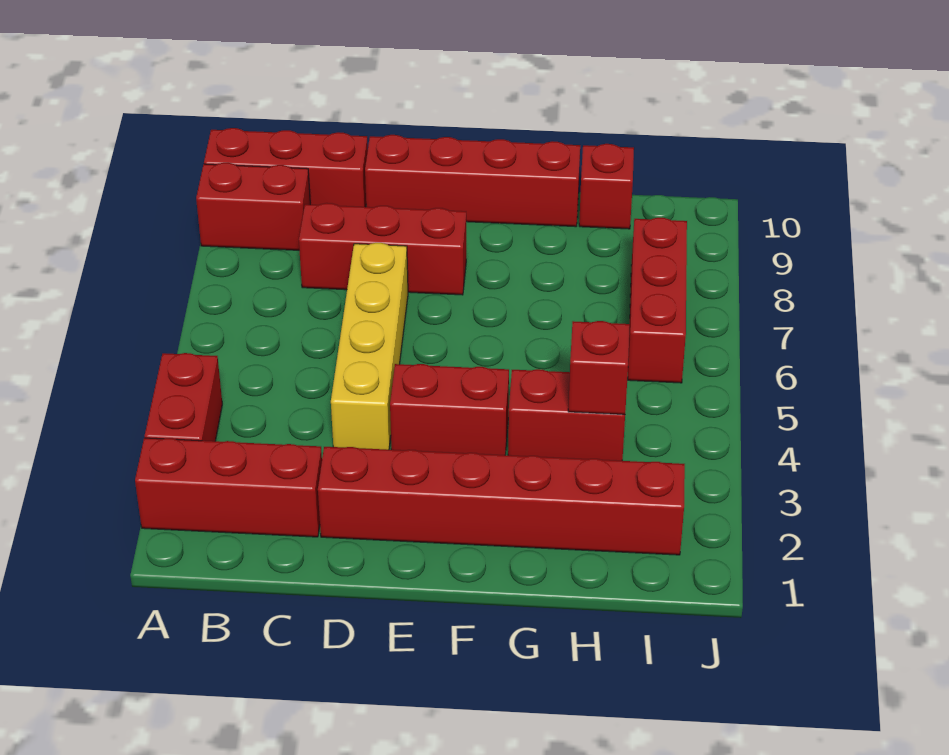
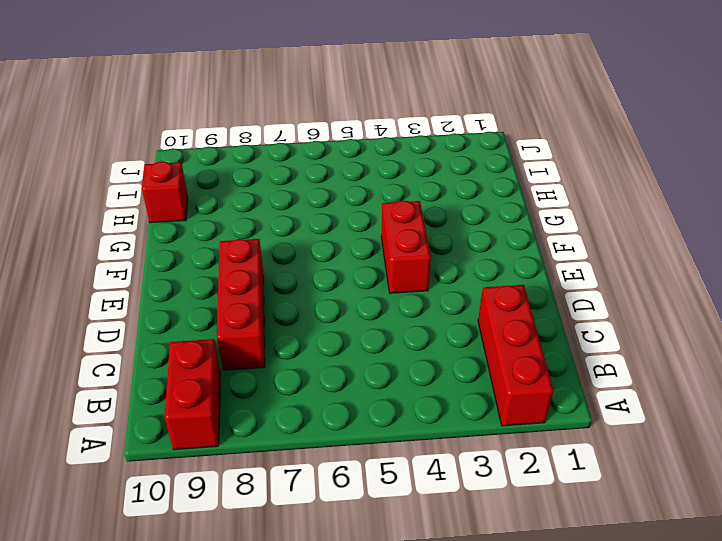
none -> red brick A3:A4 level 1
none -> red brick A10:C10 level 1
none -> red brick D2:I2 level 1

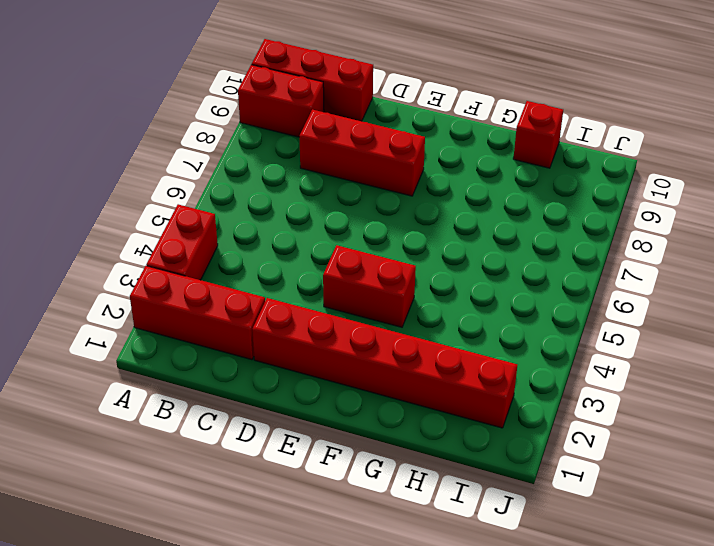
none -> yellow brick D4:D7 level 1
none -> red brick D10:G10 level 1
none -> red brick G4:H4 level 1

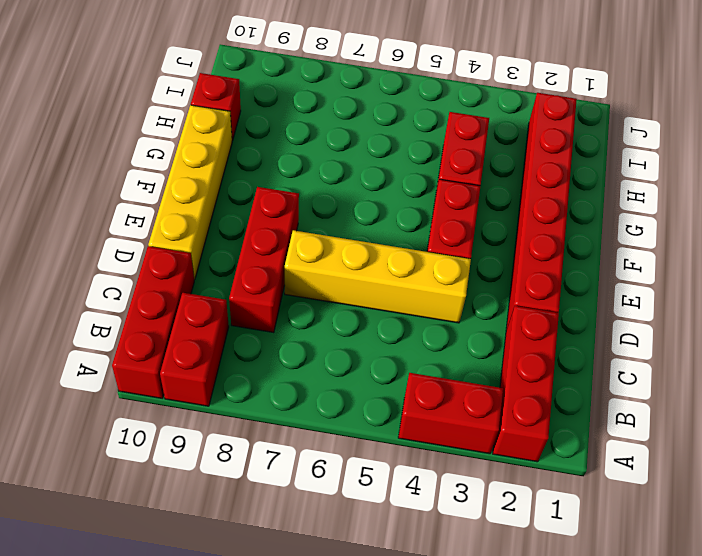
yellow brick D10:G10 level 1 -> red brick D10:G10 level 1
none -> red brick I6:I8 level 1
none -> red brick H4 level 2

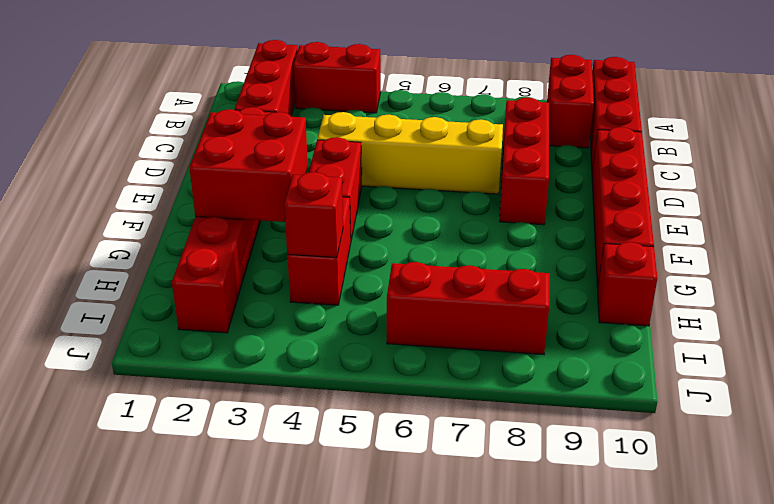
red brick F2:G3 level 2 -> none

